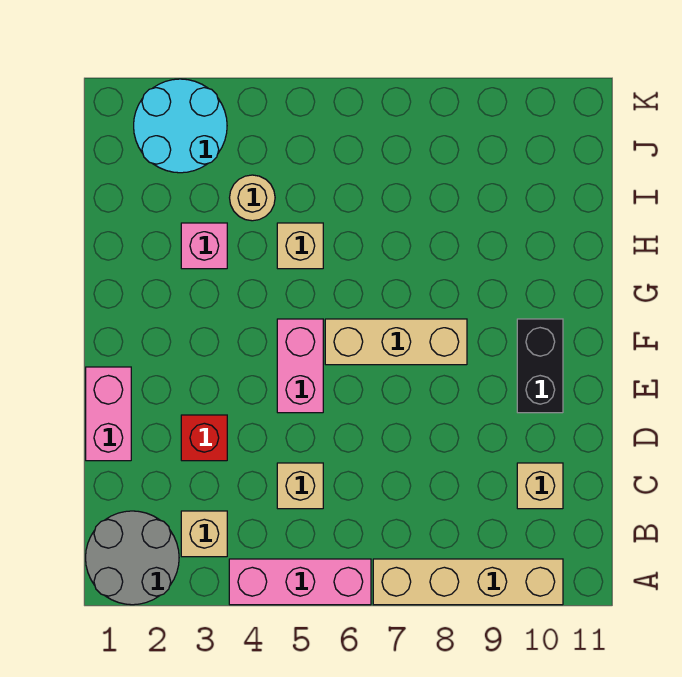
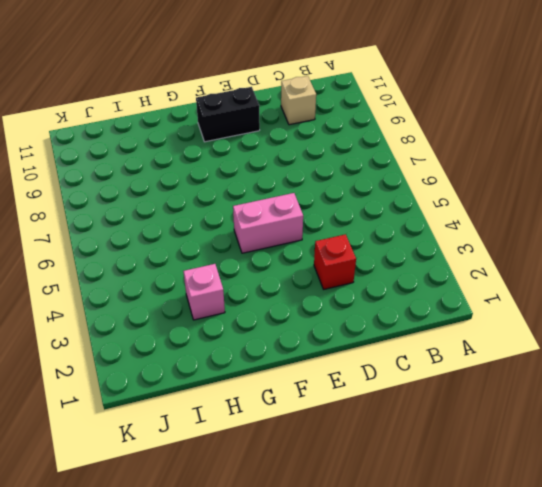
none -> grey round brick A1:B2 level 1
none -> pink brick A4:A6 level 1
none -> tan brick A7:A10 level 1

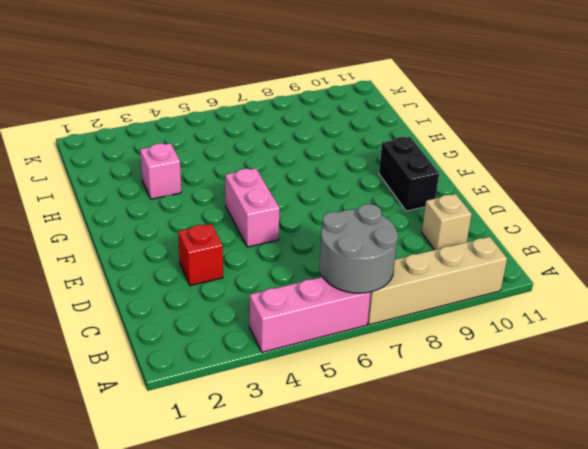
grey round brick A6:B7 level 2 -> grey round brick A1:B2 level 1
none -> tan brick B3 level 1
none -> tan brick C5 level 1
none -> pink brick D1:E1 level 1

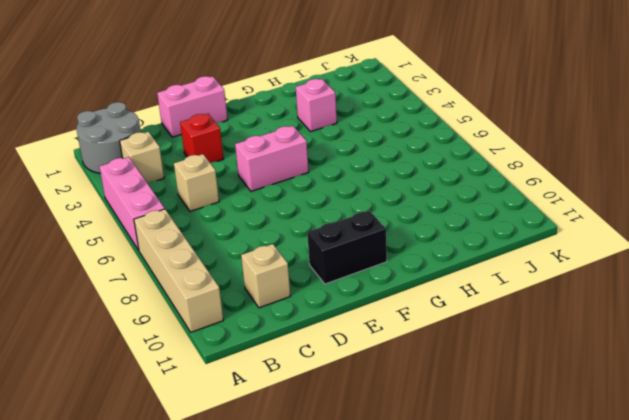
none -> tan brick F6:F8 level 1
none -> tan brick H5 level 1
none -> tan round brick I4 level 1

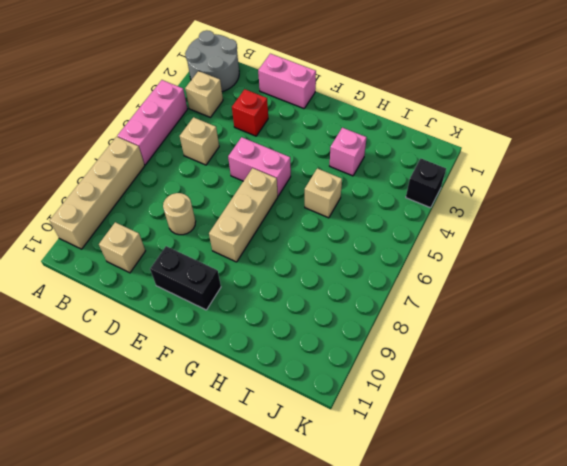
tan round brick D8 level 1 -> tan round brick I4 level 1
black brick K3 level 1 -> cyan round brick J2:K3 level 1

